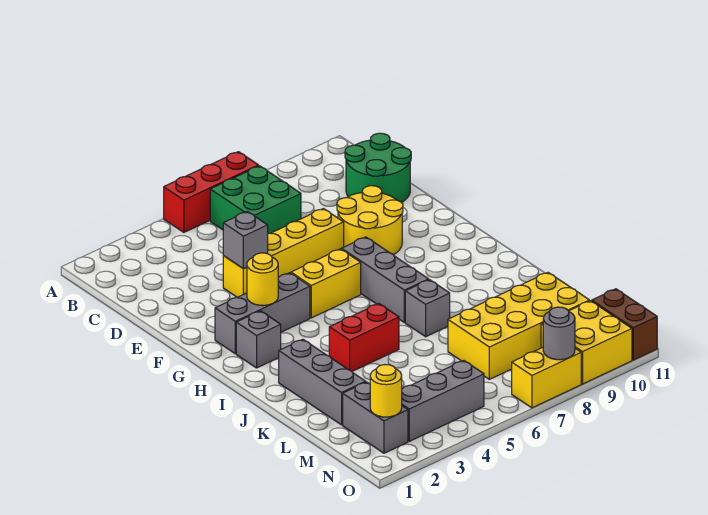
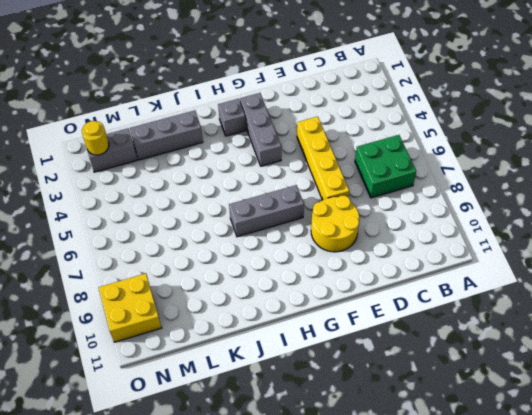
none -> red brick A5:A7 level 1
none -> green round brick C10:D11 level 1
none -> yellow brick G5:G6 level 1

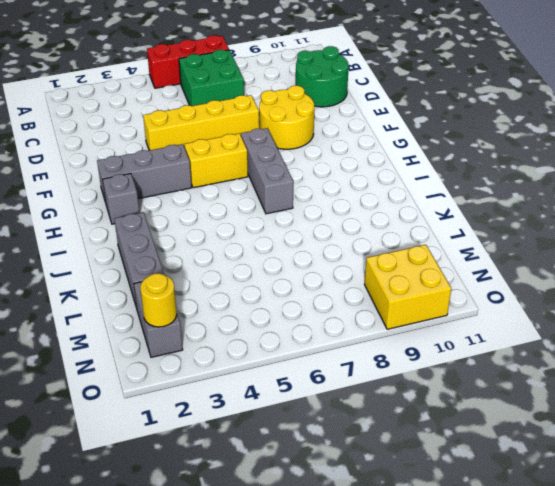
none -> red brick J4:J5 level 1
none -> grey brick J7 level 1
none -> yellow brick L7:M10 level 1

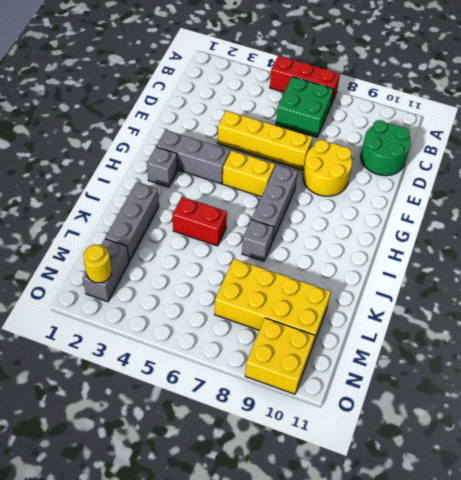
none -> grey brick N3:N5 level 1
none -> brown brick N11:O11 level 1
none -> yellow brick O7:O8 level 1

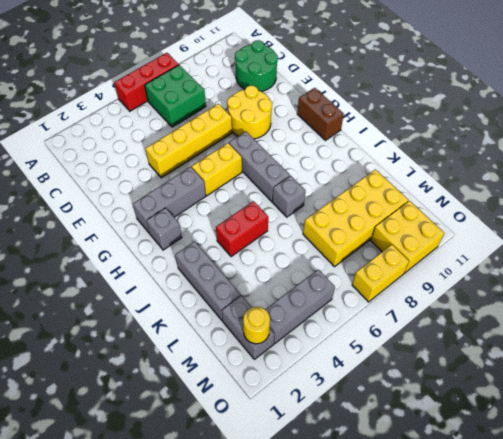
brown brick G11:H11 level 1 -> brown brick N11:O11 level 1
none -> grey brick E4 level 2
none -> yellow round brick G3 level 2
none -> grey round brick O8 level 2

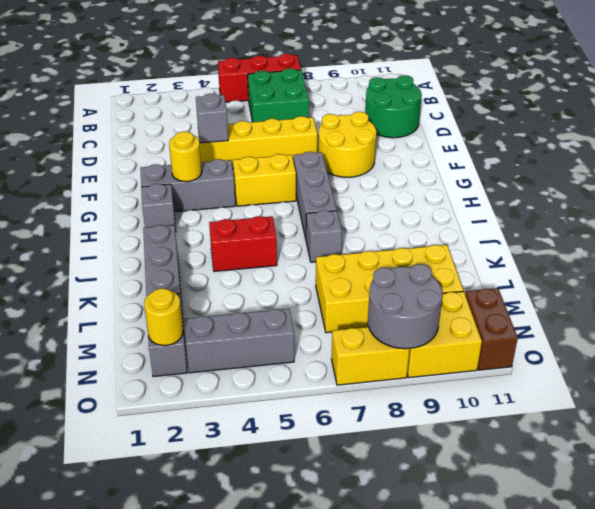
grey round brick N8:O9 level 2 -> grey round brick O8 level 2

